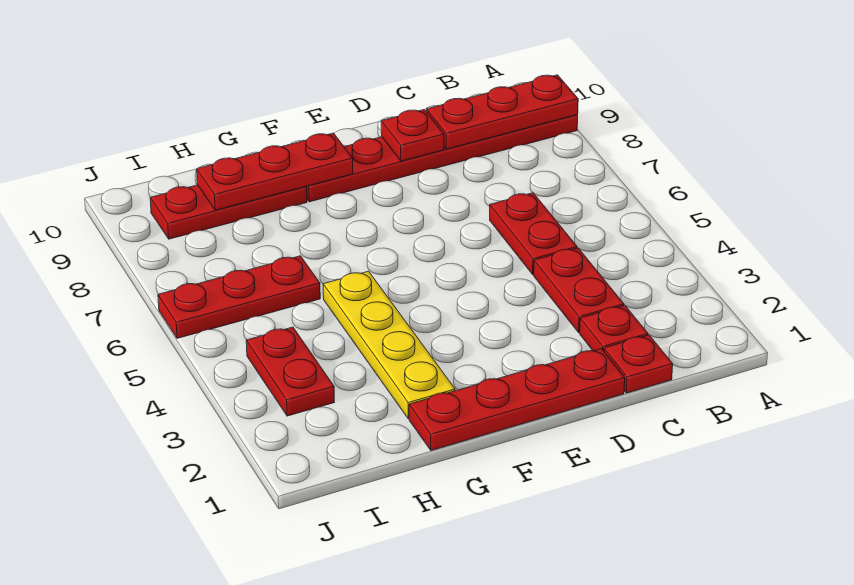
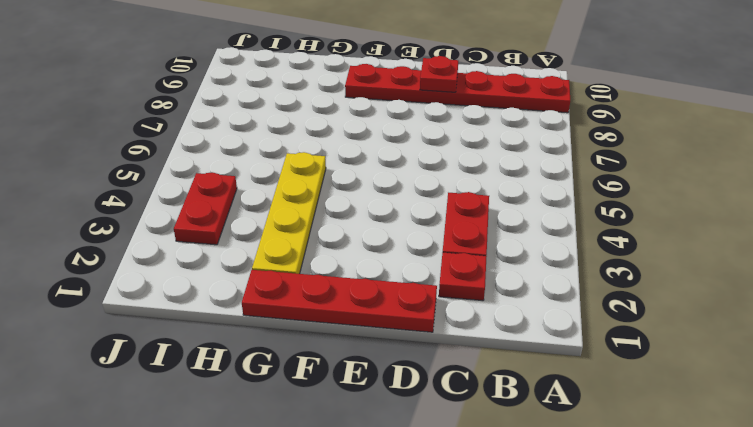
none -> red plate C1 level 1
none -> red plate C5:C6 level 1
none -> red plate G9:I9 level 1

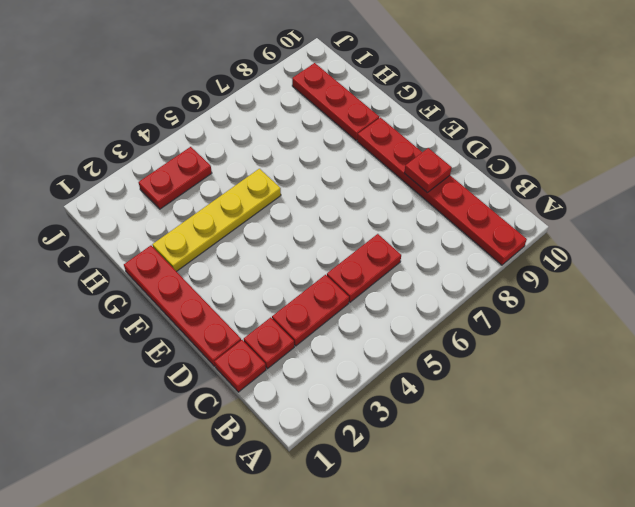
none -> red plate H6:J6 level 1
none -> red plate A9:C9 level 2
none -> red plate F9:H9 level 2

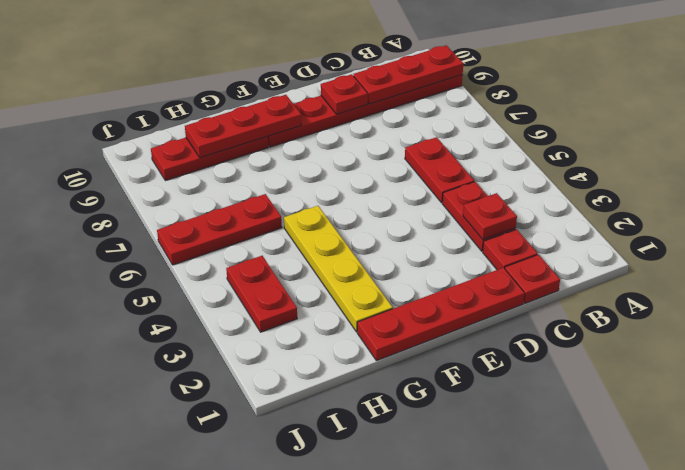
red plate C3 level 2 -> none

